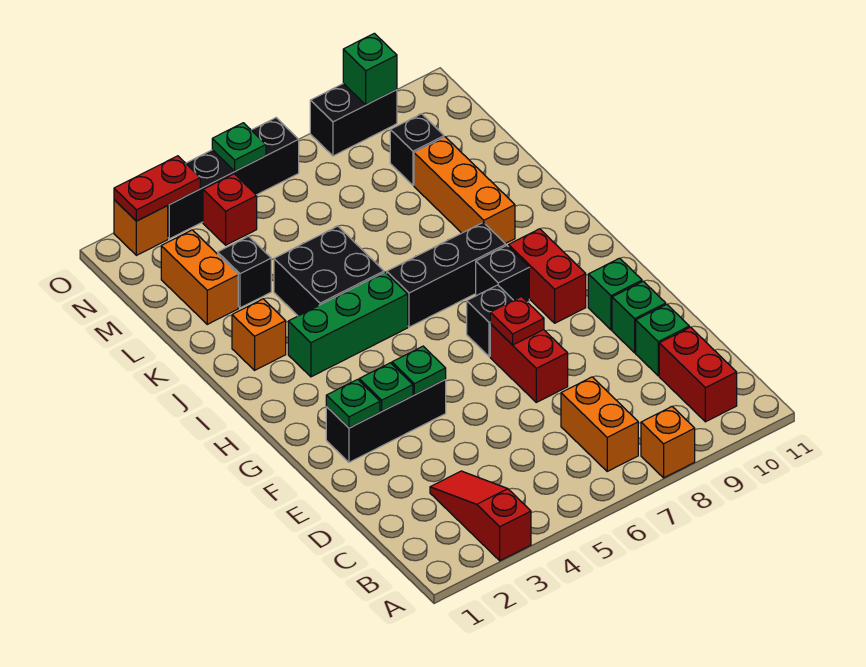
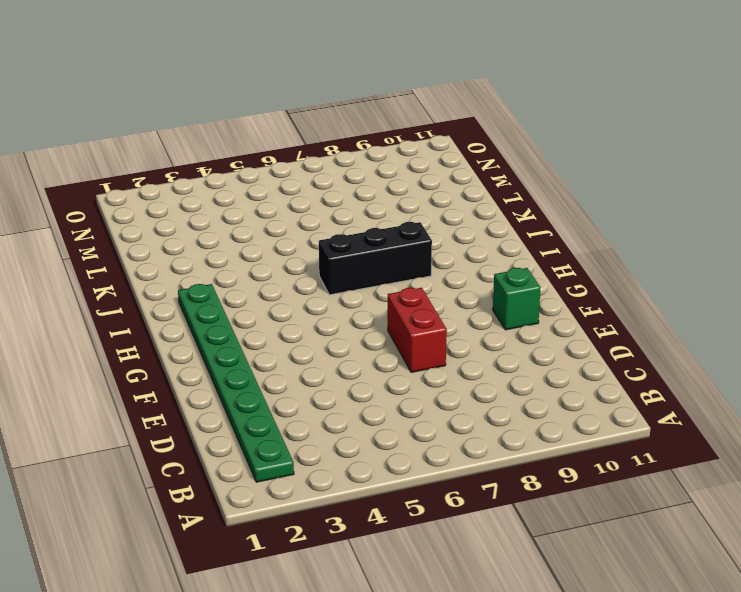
green plate B2:I2 level 1 -> black brick F2:F4 level 1
none -> red slope A3:C3 level 1 top A
none -> orange brick A8 level 1
none -> orange brick B7:C7 level 1
none -> red brick B10:C10 level 1

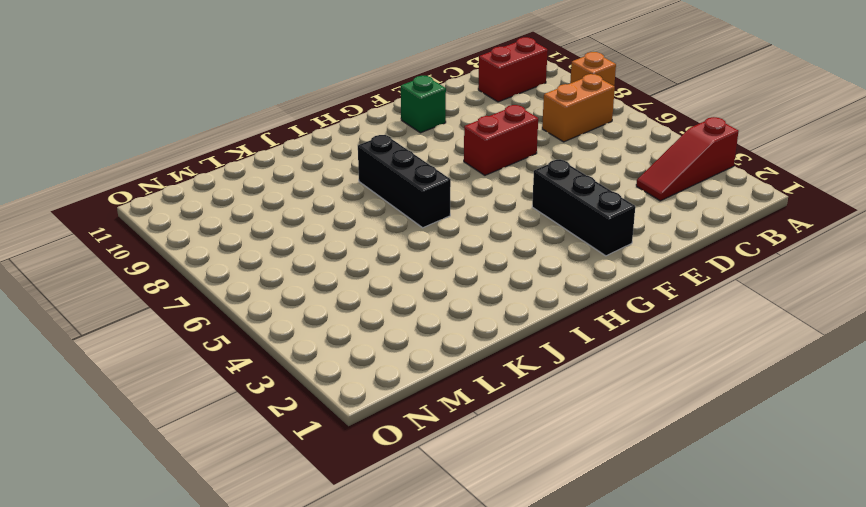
none -> green brick D10 level 1
none -> green brick E10 level 1
none -> black brick G7 level 1
none -> red brick G9:H9 level 1

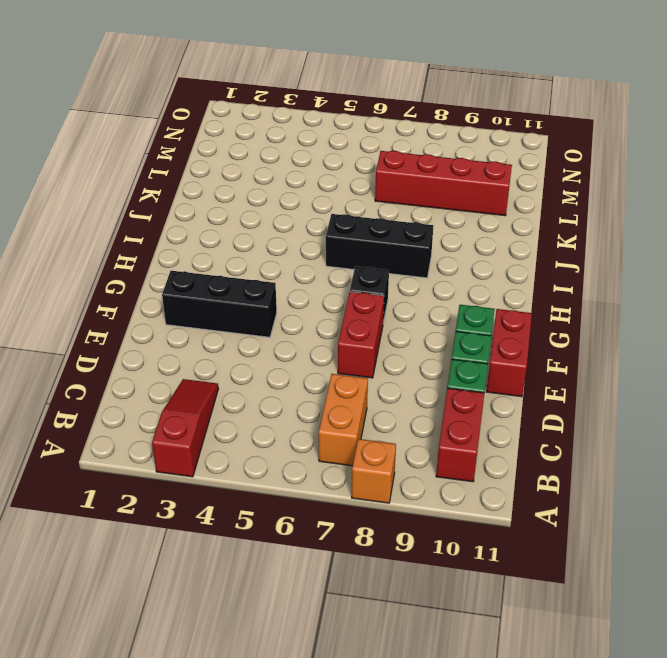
red brick E11:F11 level 1 -> red brick G9:H9 level 1
red brick L7:L10 level 1 -> orange brick J9:L9 level 1
none -> black brick H8 level 1
none -> green brick I3:I5 level 1
none -> orange brick J2 level 1
none -> black brick J4:K5 level 1

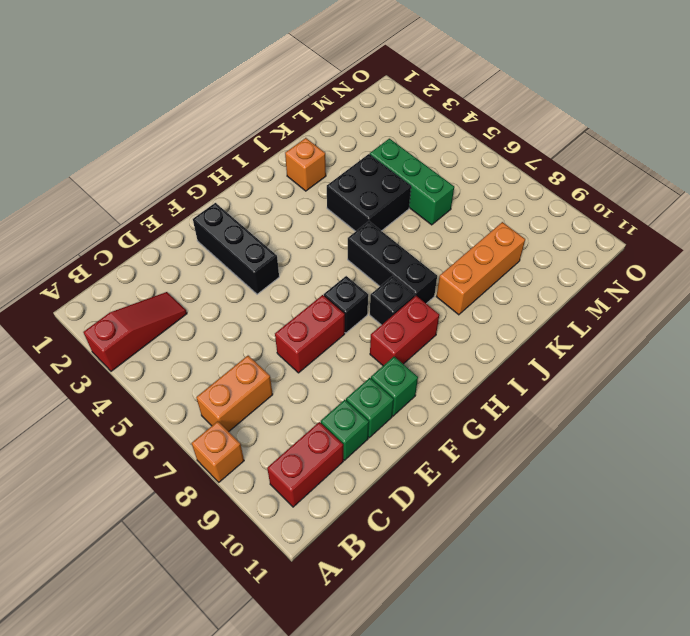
green brick L4:L6 level 1 -> green brick I3:I5 level 1
none -> orange brick L2:M2 level 1
none -> black brick L3 level 1
none -> black brick M9 level 1
none -> red brick N4 level 1

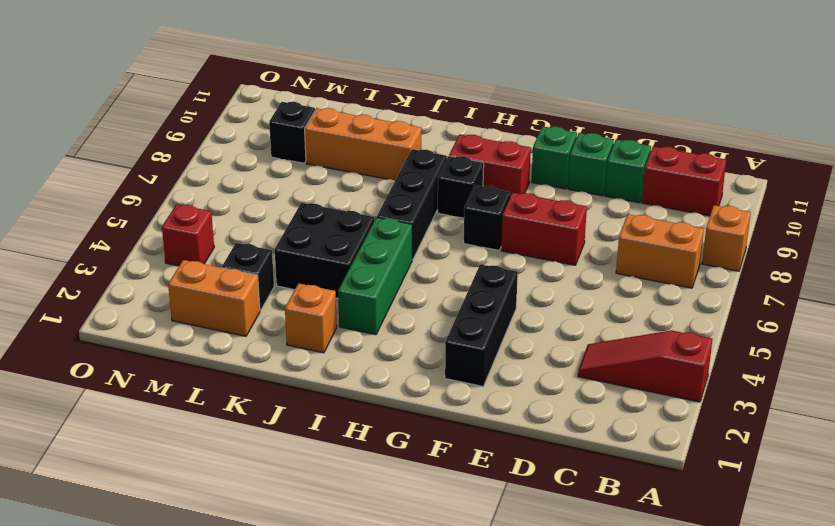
none -> orange brick O2 level 1
none -> black brick O3:O6 level 1
none -> black brick O8:O9 level 1
none -> green plate F2 level 2

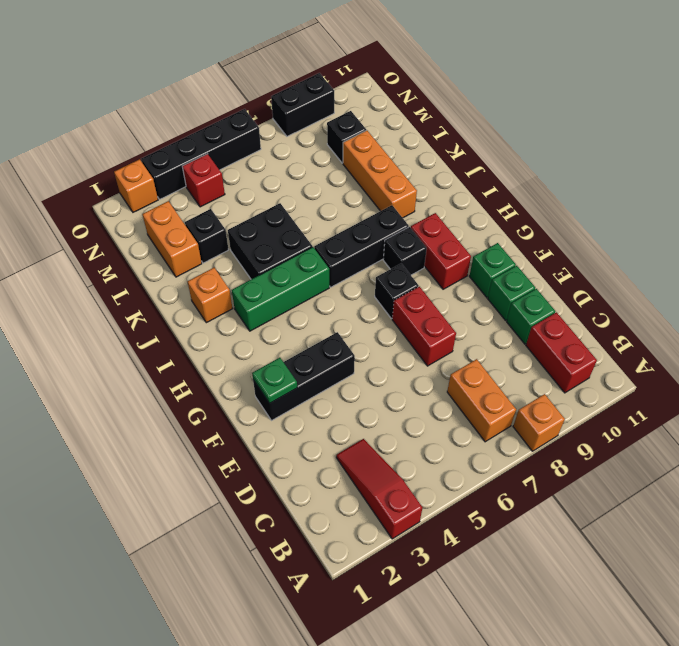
none -> green plate F3 level 2
none -> green plate F4 level 2
none -> red plate F7 level 2
none -> red plate O2:O3 level 2

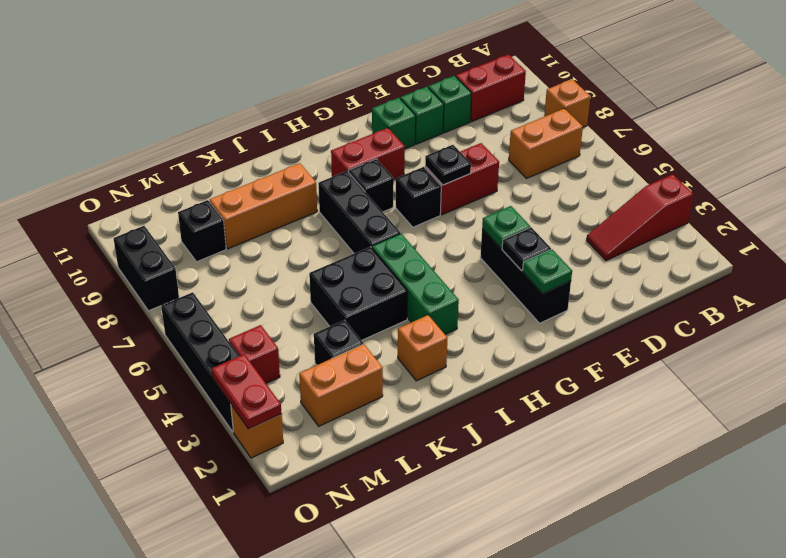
black plate F3 level 2 -> green plate F3 level 2
black plate F7 level 2 -> red plate F7 level 2
none -> green plate O5 level 2
none -> green brick O9 level 2

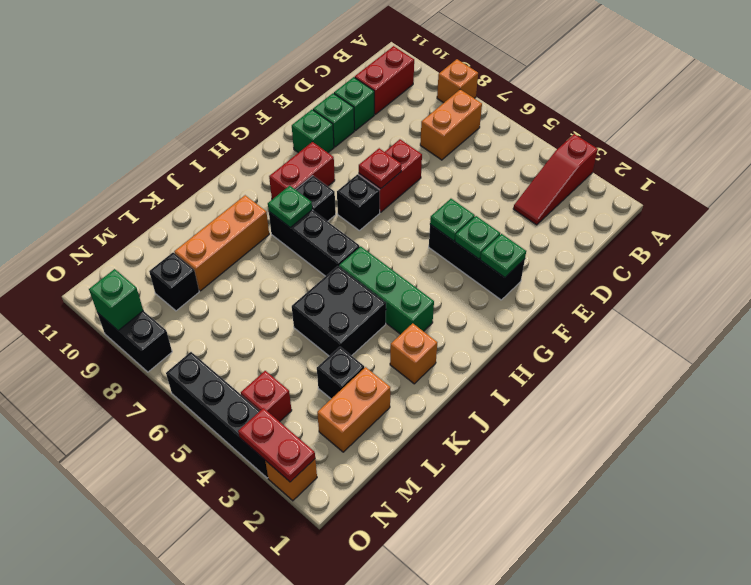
green plate I8 level 2 -> green plate O5 level 2

